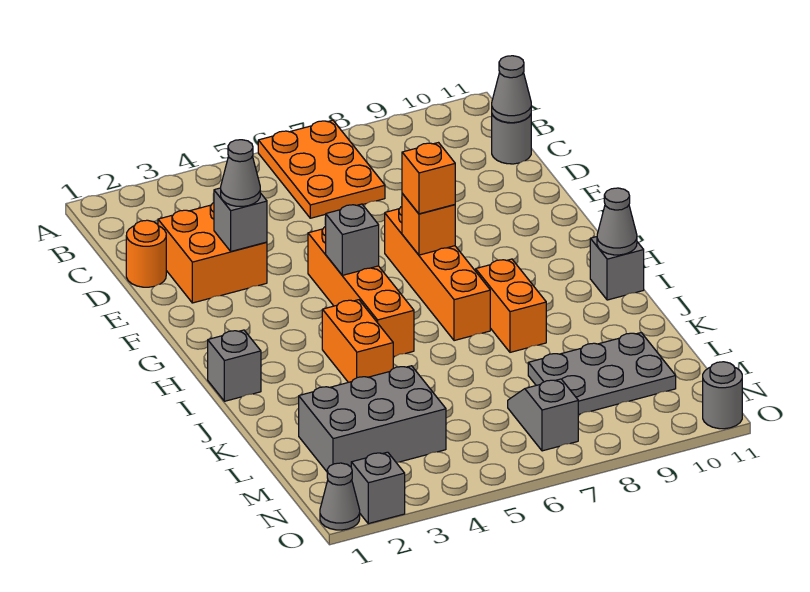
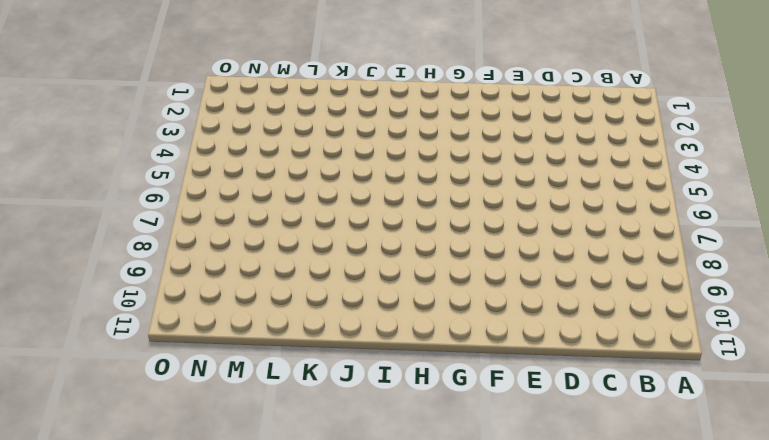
none -> orange plate A6:C7 level 1
none -> grey round brick C11 level 1
none -> orange round brick D1 level 1

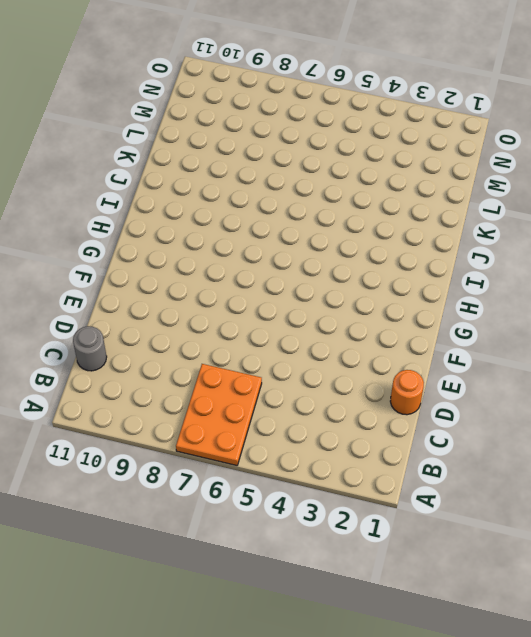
none -> orange brick D2:E3 level 1
none -> orange brick F5:I5 level 1
none -> orange brick F7:I7 level 1

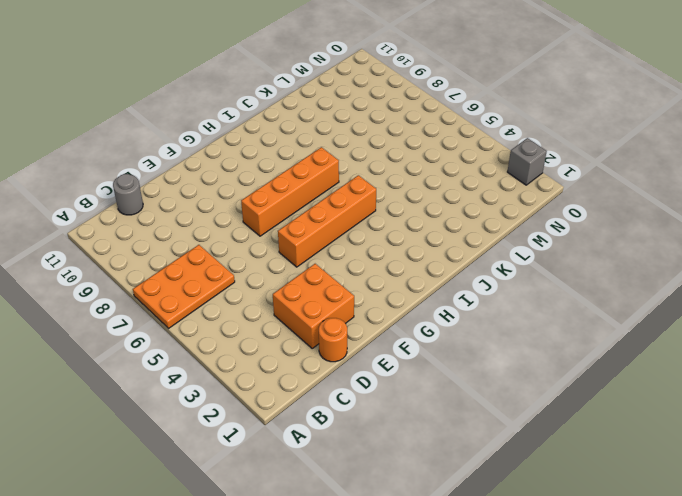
none -> grey brick I1 level 1
none -> orange brick I4:J4 level 1
none -> orange brick I8:J8 level 1

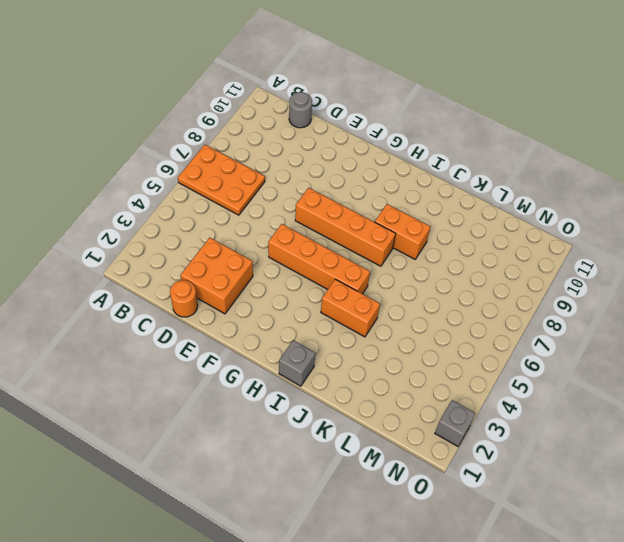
none -> grey brick I11 level 1
none -> grey brick L2:M4 level 1
none -> grey plate L8:M10 level 1

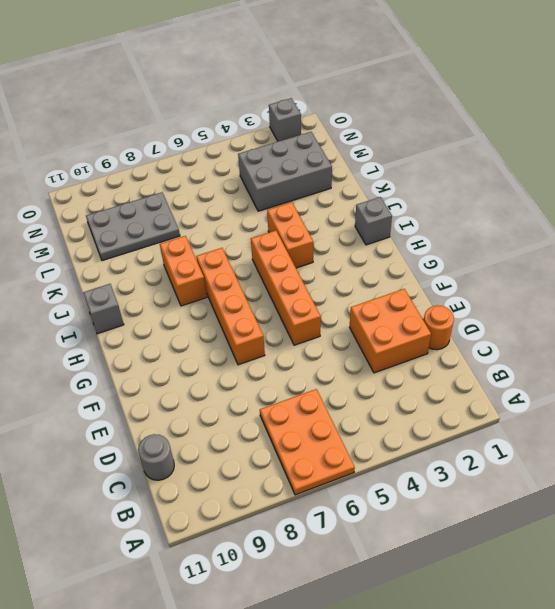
none -> grey slope M7:N7 level 1 top N
none -> grey cone O1 level 1
none -> grey round brick O11 level 1

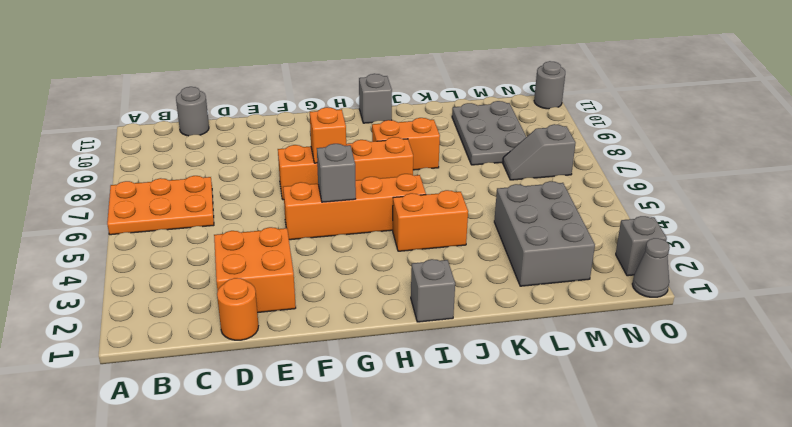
none -> grey cone C11 level 2
none -> grey brick E3 level 2
none -> grey cone I11 level 2

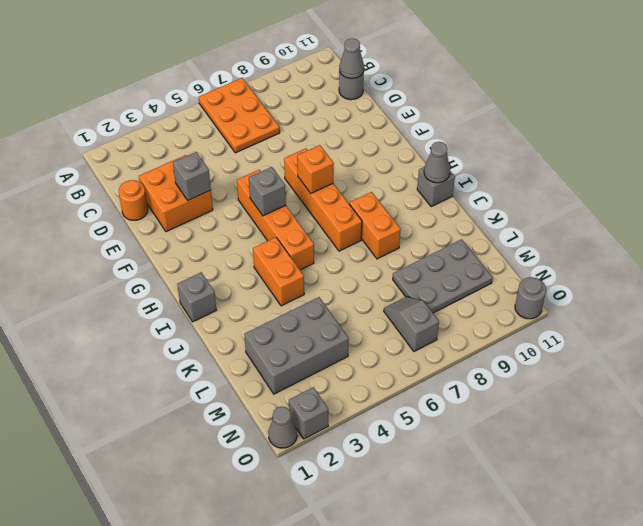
none -> grey cone E3 level 3
none -> orange brick G7 level 3

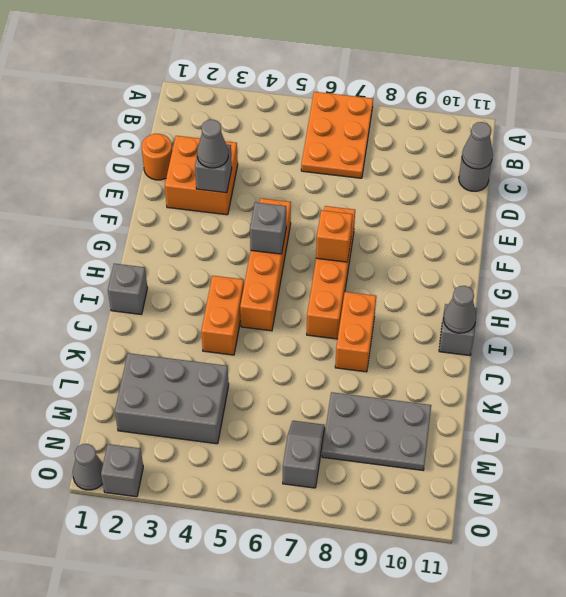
none -> grey round brick O11 level 1
none -> orange brick G7 level 3

